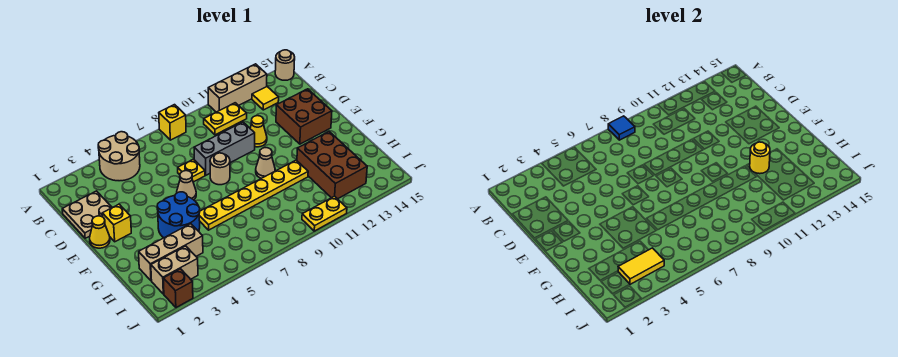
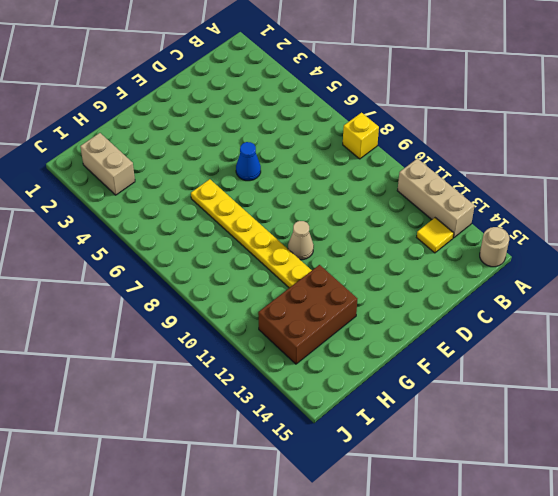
blue cone E6 level 1 -> tan cone E6 level 1
none -> tan round brick A4:B5 level 1
none -> yellow plate B10:B11 level 1
none -> tan plate C1:D2 level 1

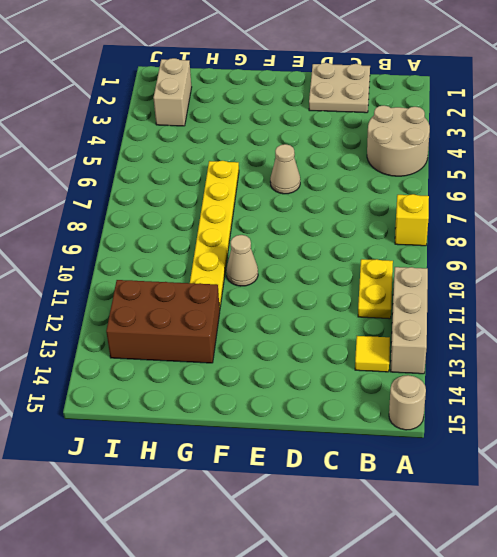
none -> yellow plate D7 level 1
none -> grey brick D8:D10 level 1
none -> yellow cone D11 level 1

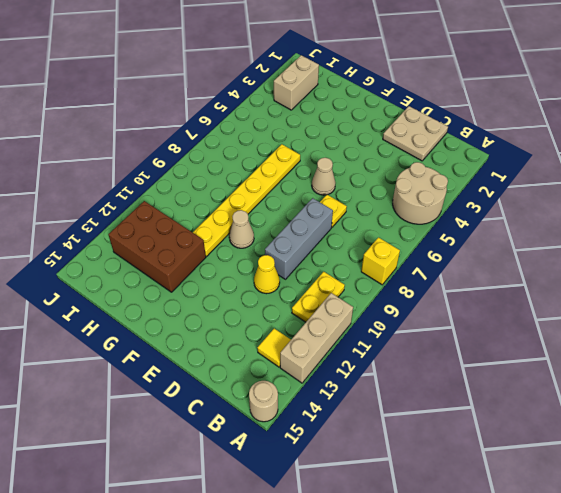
none -> brown brick D13:E14 level 1
none -> yellow cone E1 level 1
none -> yellow brick E2 level 1

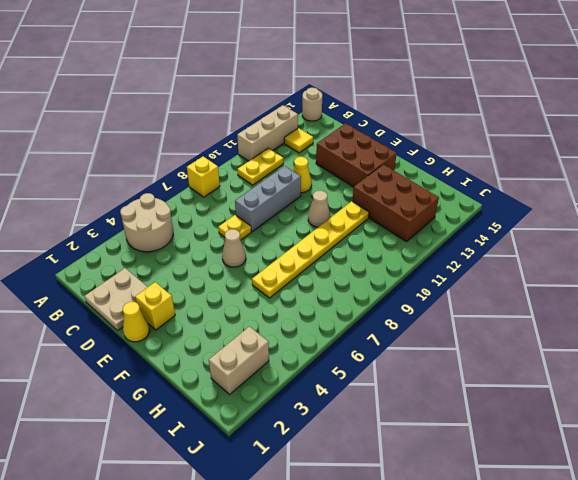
brown brick D13:F14 level 1 -> brown brick D13:E14 level 1
none -> tan round brick E8 level 1
none -> blue round brick F4:G5 level 1
none -> tan brick H2:H4 level 1

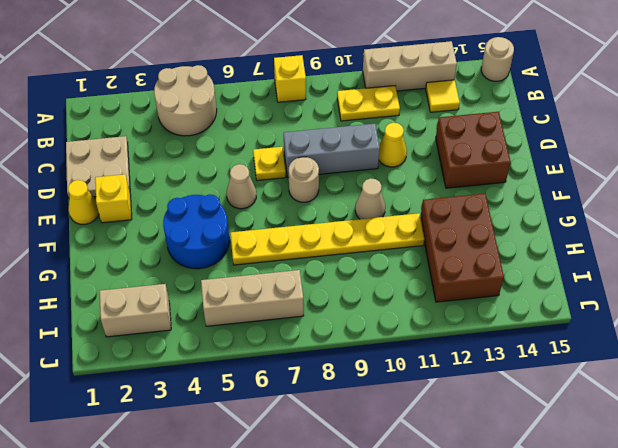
tan brick I5:I7 level 1 -> tan brick H2:H4 level 1
none -> brown brick J2 level 1
none -> yellow plate J10:J11 level 1
none -> blue tile A8 level 2

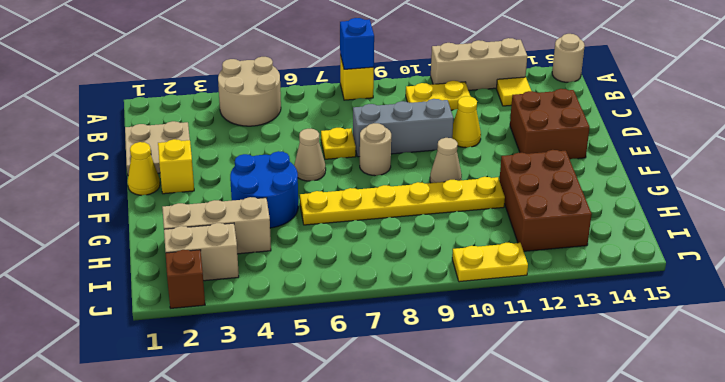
blue brick A8 level 2 -> blue tile A8 level 2
none -> yellow round brick G12 level 2
none -> yellow tile I3:I4 level 2

